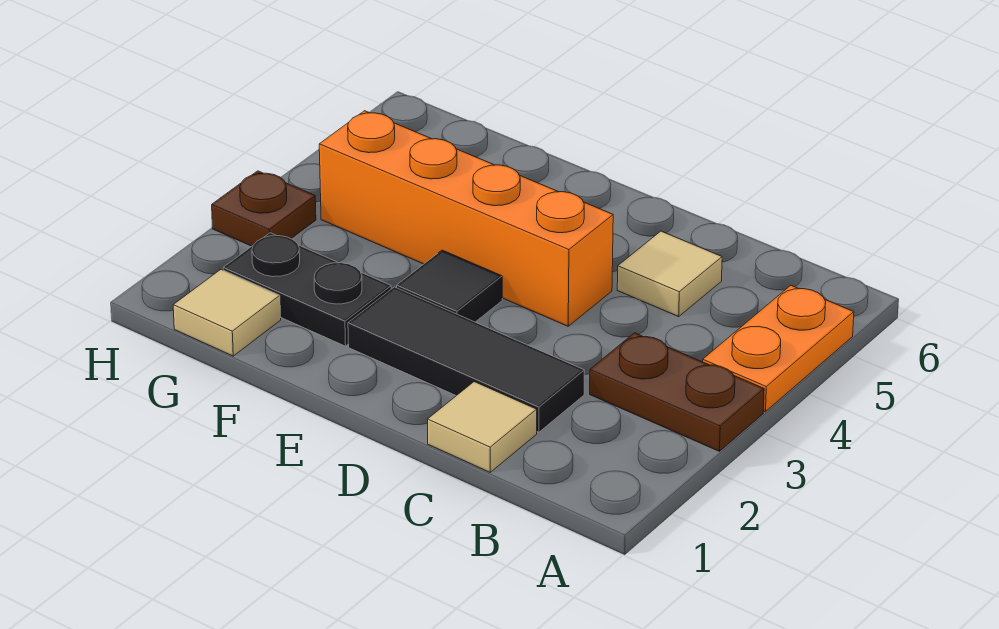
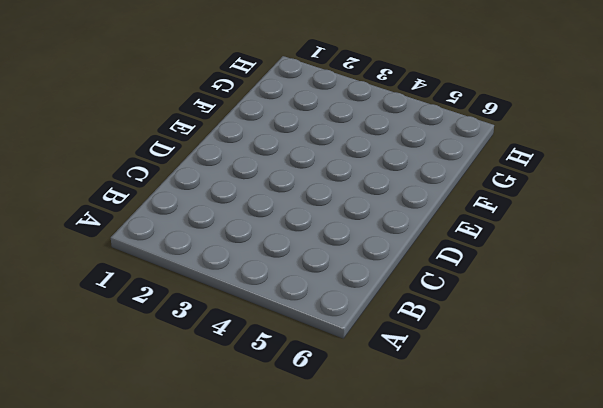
none -> brown plate A3:B3 level 1
none -> orange plate A4:A5 level 1

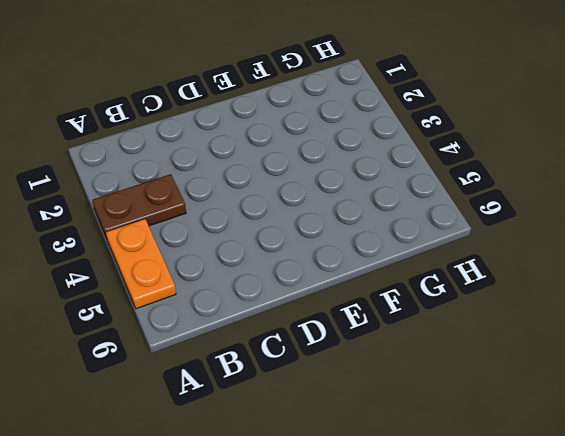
none -> tan tile C1 level 1
none -> black tile C2:E2 level 1

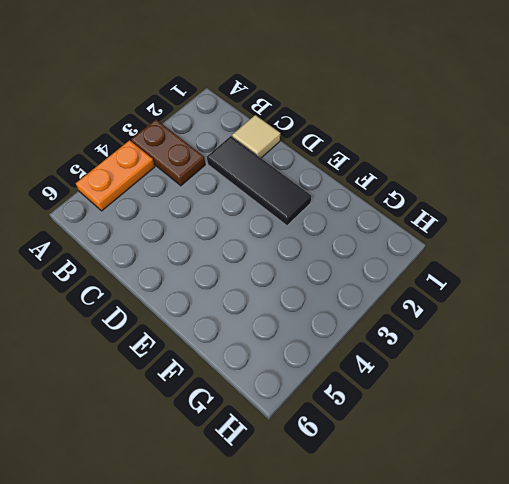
none -> tan tile C5 level 1
none -> orange brick D4:G4 level 1

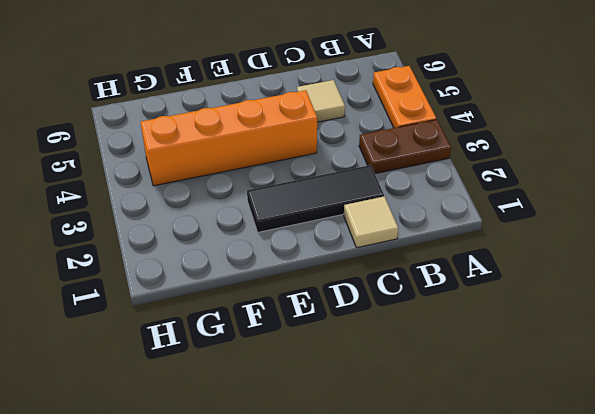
none -> black tile E3 level 1
none -> black plate F2:G2 level 1

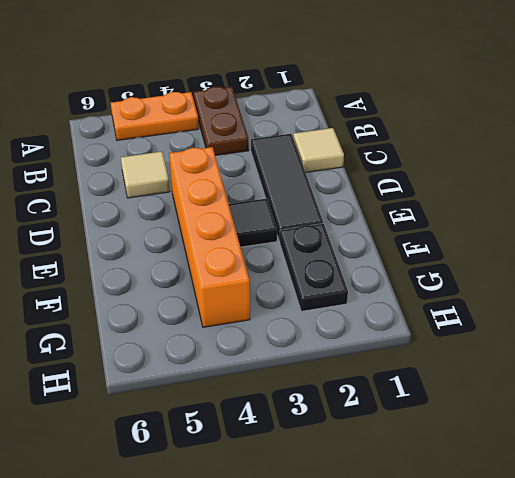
none -> tan tile G1 level 1
none -> brown plate H3 level 1

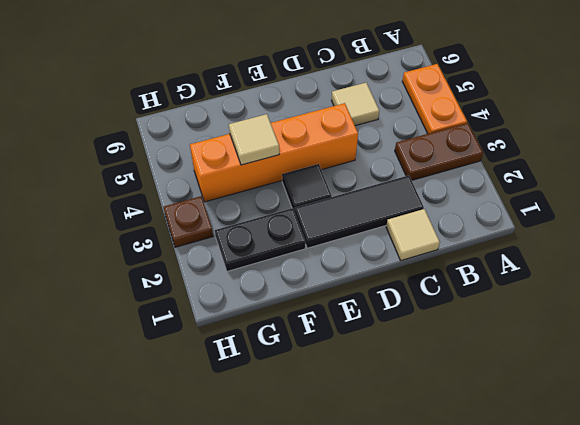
tan tile F4 level 2 -> tan tile G1 level 1

